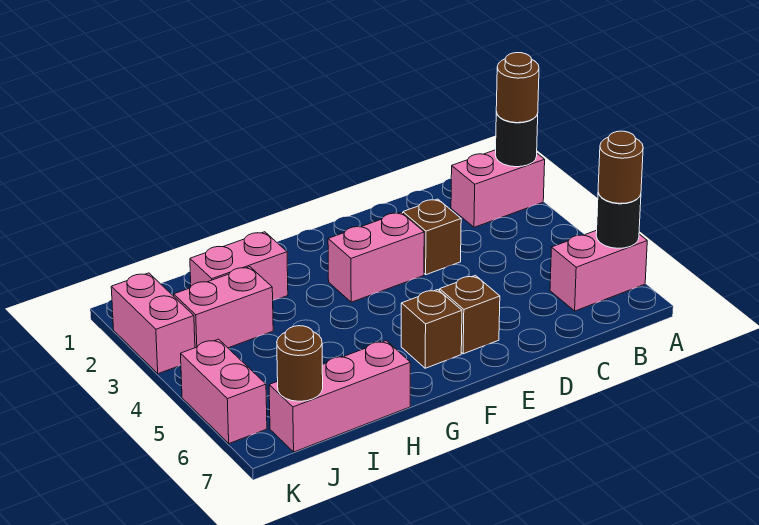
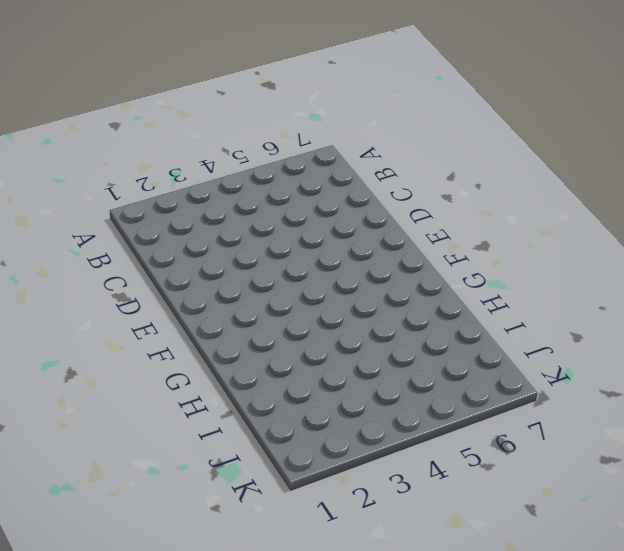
none -> pink brick A2:B2 level 1
none -> pink brick A6:B6 level 1
none -> brown brick D3 level 1

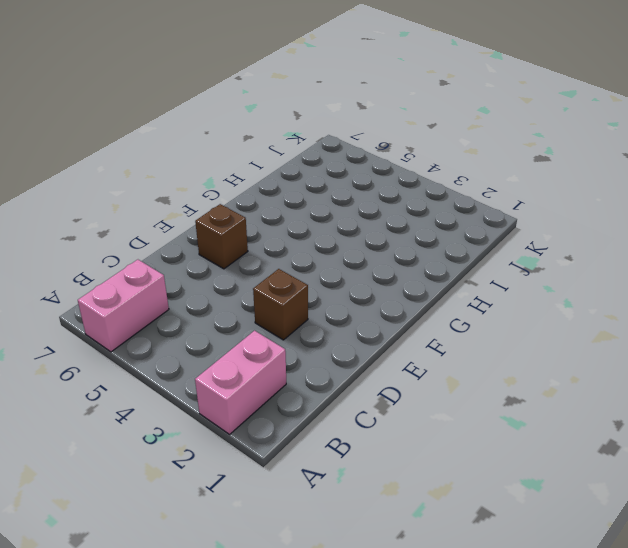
none -> pink brick E3:F3 level 1
none -> brown brick F6 level 1
none -> pink brick H2:I2 level 1

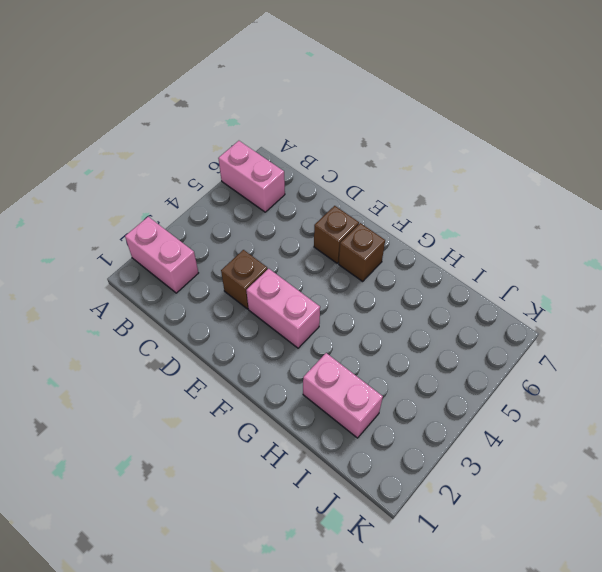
none -> pink brick H7:J7 level 1
none -> pink brick I3:J3 level 1
none -> pink brick K2:K3 level 1

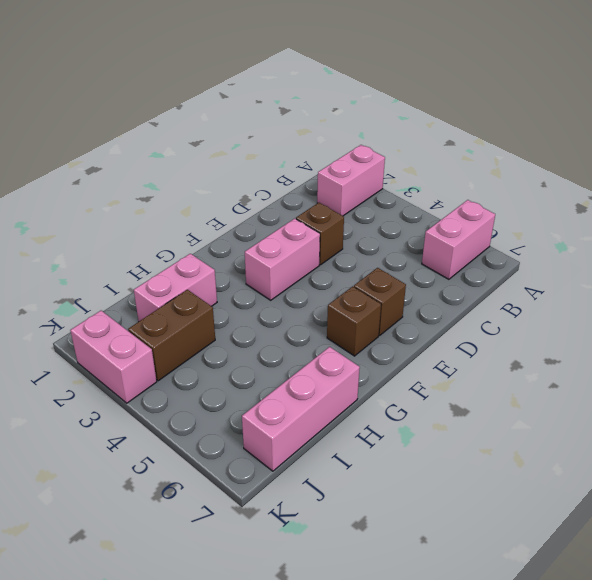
brown brick I3:J3 level 1 -> pink brick I3:J3 level 1
none -> pink brick K5:K6 level 1
none -> black round brick A2 level 2
none -> black round brick A6 level 2

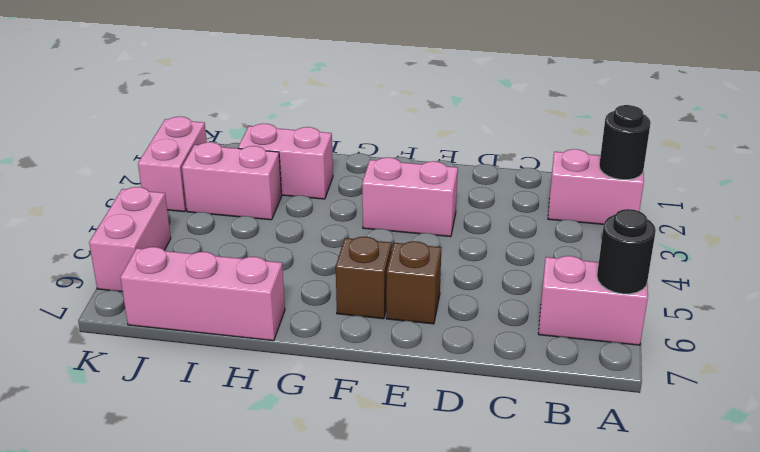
none -> brown brick D3 level 1
none -> brown round brick J7 level 2
none -> brown round brick A2 level 3

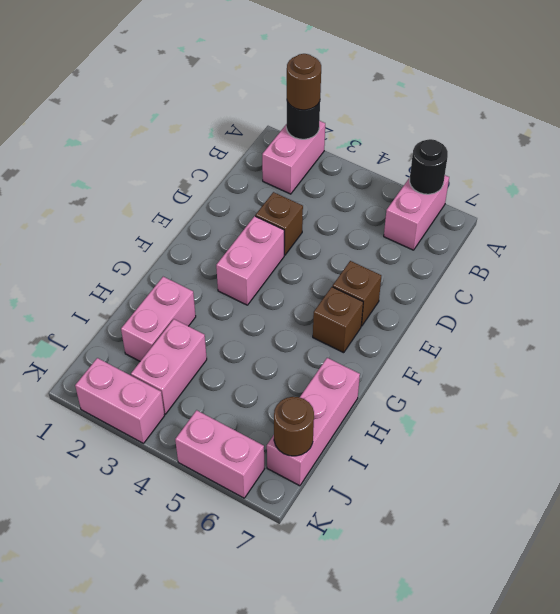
none -> brown round brick A6 level 3

